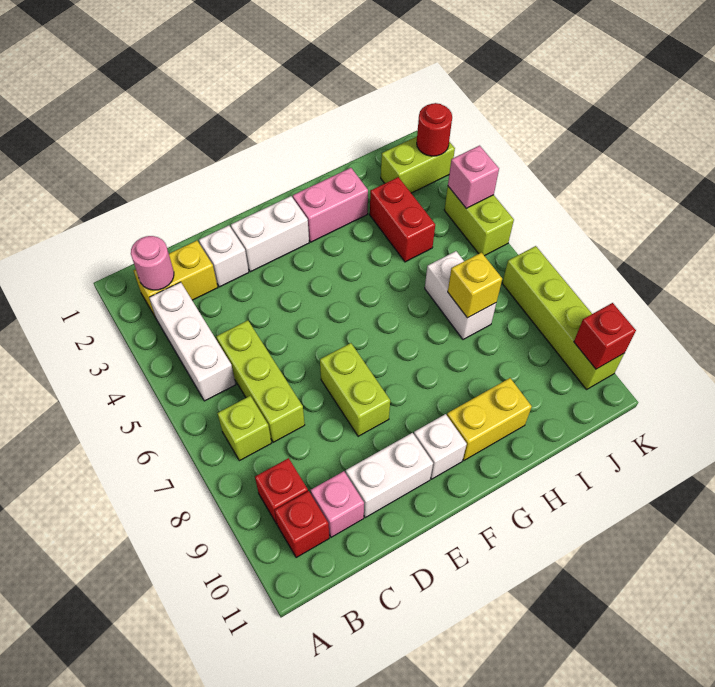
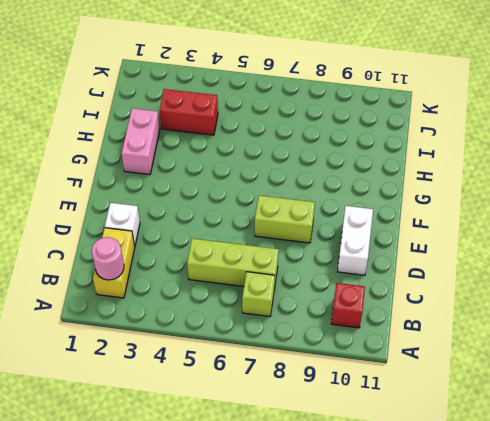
none -> white brick B3:B5 level 1
none -> red brick B9 level 1
none -> pink brick C10 level 1

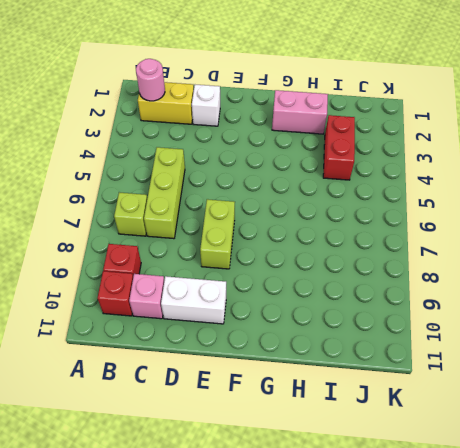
none -> white brick B3:B5 level 1
none -> white brick E2:F2 level 1
none -> white brick F10 level 1

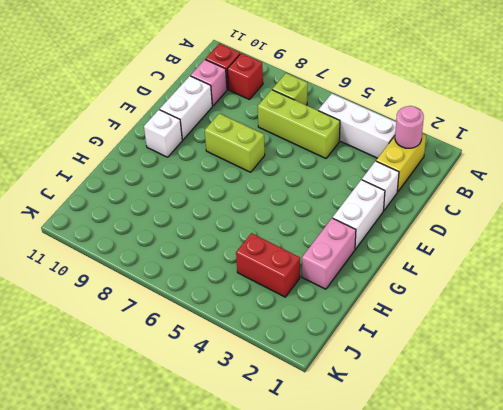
none -> yellow brick G10:H10 level 1
none -> white brick I6:I7 level 1
none -> lime brick J2:K2 level 1

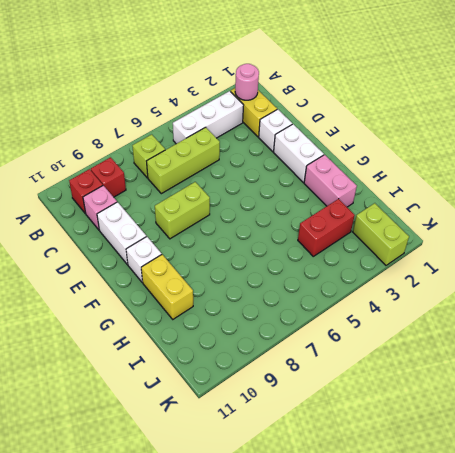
none -> white brick I6:I7 level 1
none -> lime brick K4:K5 level 1
none -> lime brick K7:K10 level 1

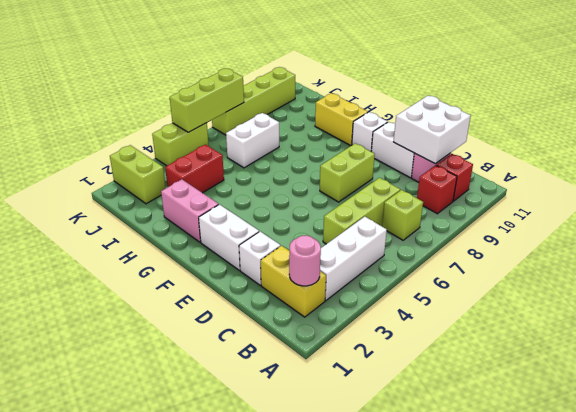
white brick C10:D11 level 2 -> none
lime brick K5:K7 level 2 -> none
none -> yellow brick I7 level 2
none -> red round brick K2 level 2
none -> pink brick K4 level 2

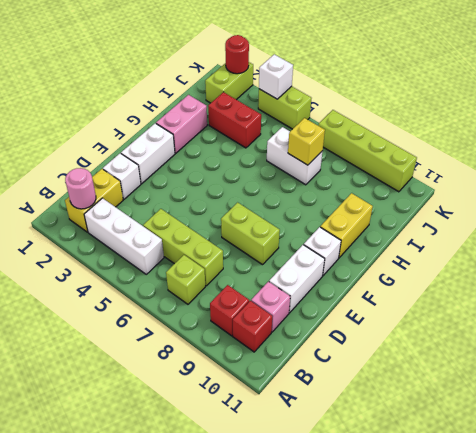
white brick K4 level 2 -> pink brick K4 level 2
none -> red brick K10 level 2

